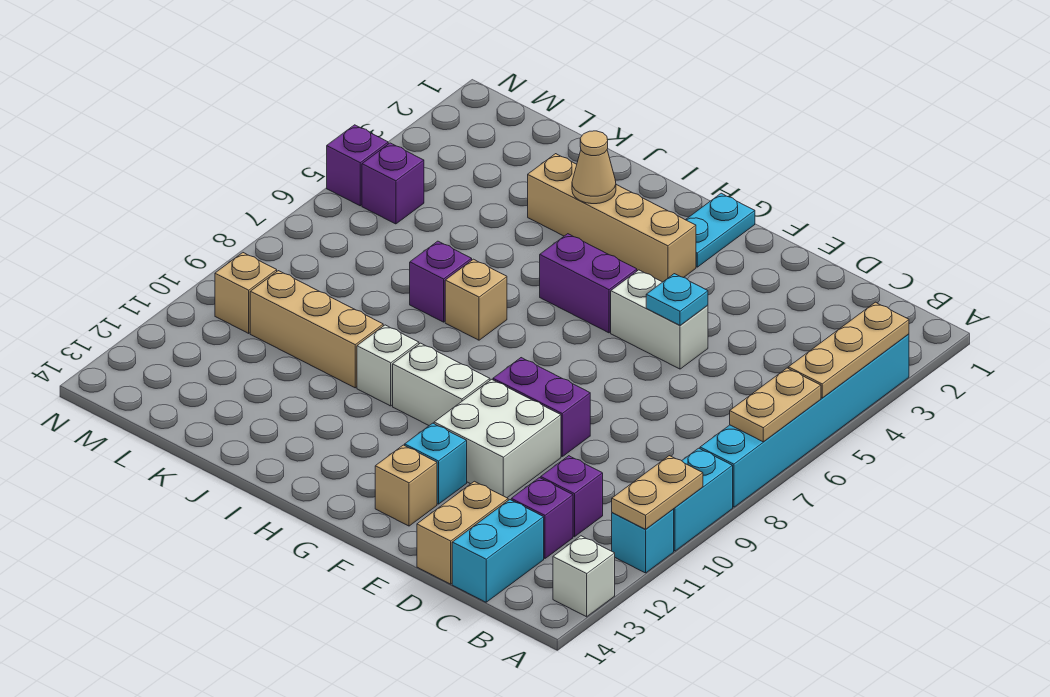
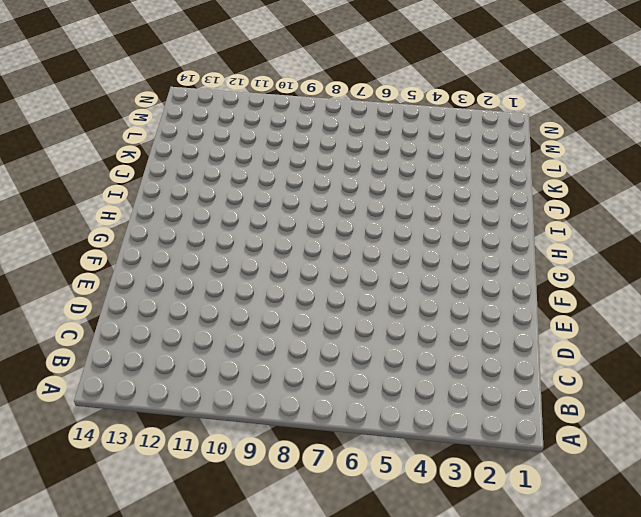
none -> cyan brick A3:A8 level 1
none -> cyan brick A9:A10 level 1
none -> cyan brick A11 level 1

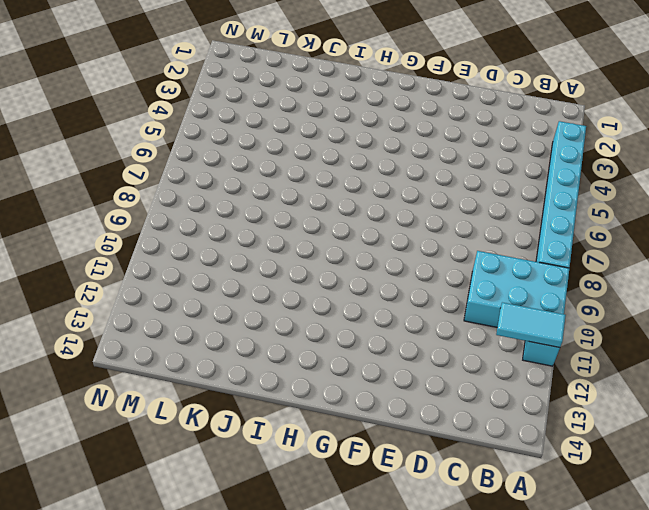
cyan brick A9:C10 level 1 -> cyan brick A9:A10 level 1
cyan tile A11:B11 level 2 -> tan plate A10:A11 level 2
none -> white brick A13 level 1
none -> purple brick C11 level 1
none -> purple brick C12 level 1

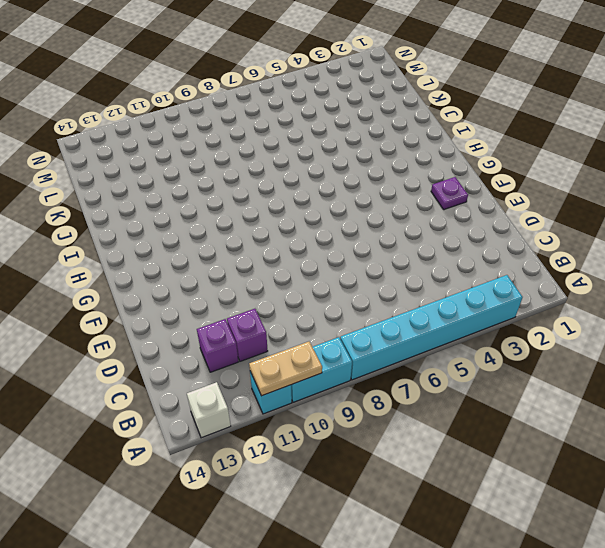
purple plate F2 level 1 -> none
none -> cyan brick C13:C14 level 1
none -> tan brick D13:D14 level 1
none -> white brick E5:F5 level 1

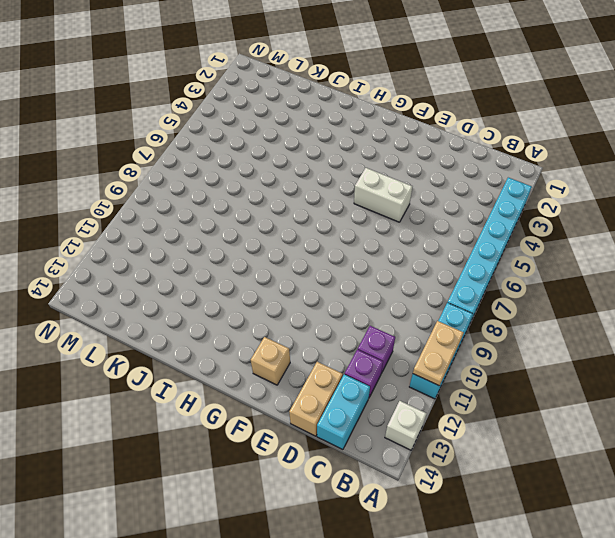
none -> purple brick E9:F9 level 1
none -> white brick E10:F11 level 1
none -> cyan brick F12 level 1

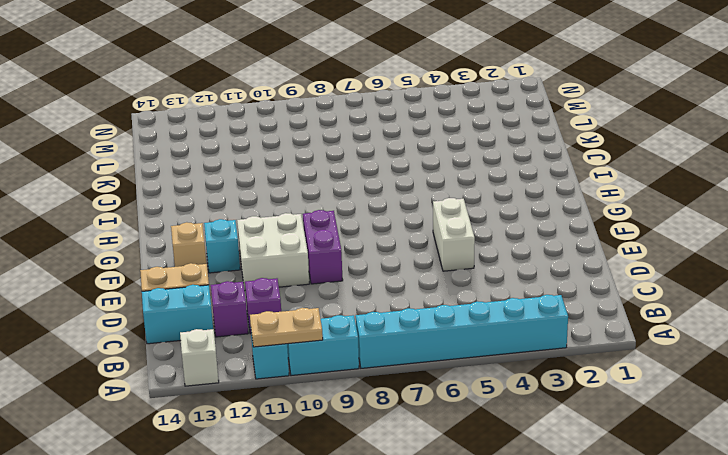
none -> cyan plate G1:G2 level 1
none -> tan brick G3:J3 level 1
none -> purple brick G5:H5 level 1

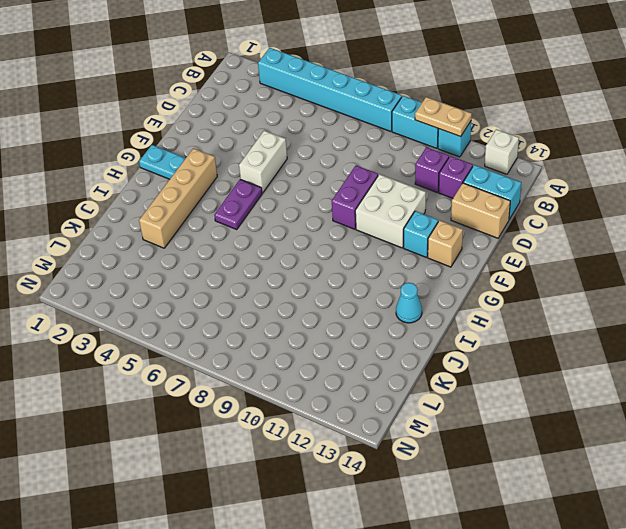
purple plate G5:H5 level 1 -> purple brick G5:H5 level 1
cyan cone I13 level 1 -> none
none -> white brick G10:H10 level 1
none -> tan brick I7 level 1
none -> white brick I10 level 1

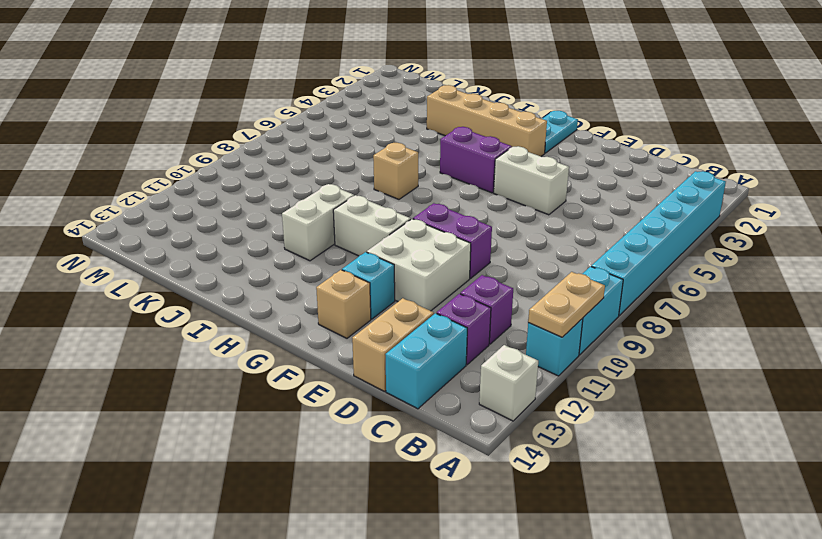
white brick I10:I11 level 1 -> white brick I10 level 1
none -> purple brick J7 level 1
none -> tan brick J10:L10 level 1
none -> purple brick M5 level 1

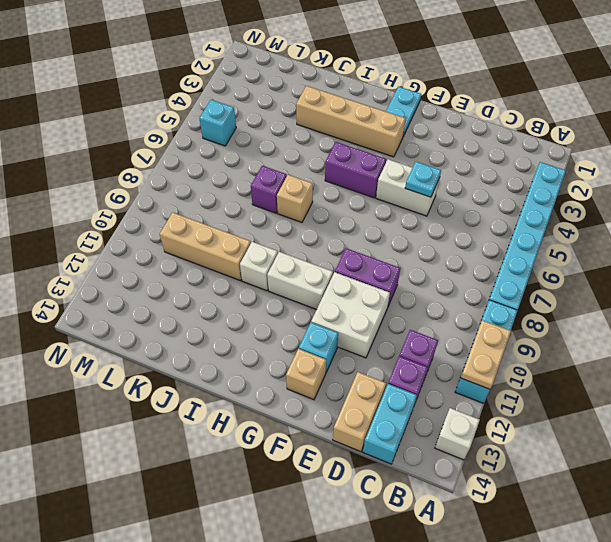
cyan brick M5 level 1 -> purple brick M5 level 1
none -> tan brick M10 level 1
none -> purple brick N5 level 1
none -> tan plate A3:A5 level 2

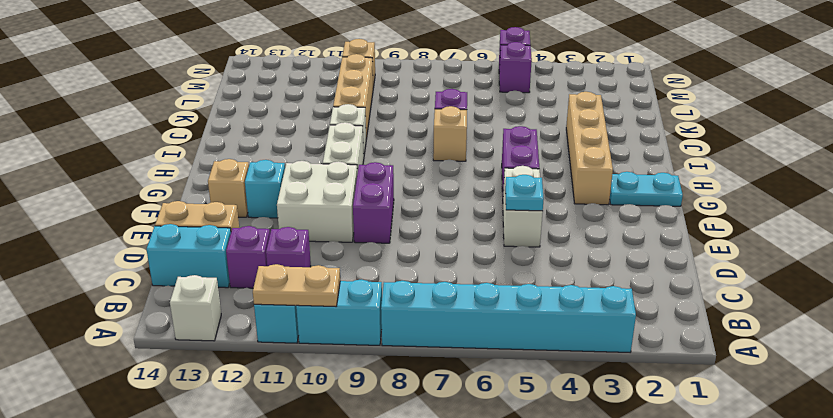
none -> tan plate A3:A5 level 2
none -> tan plate A6:A7 level 2
none -> tan cone I3 level 2

